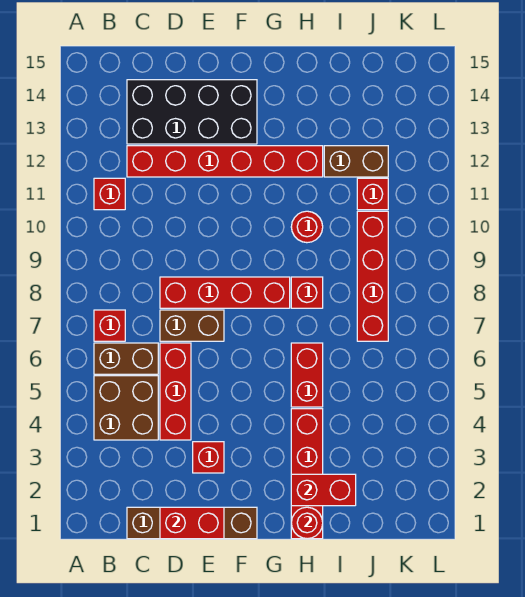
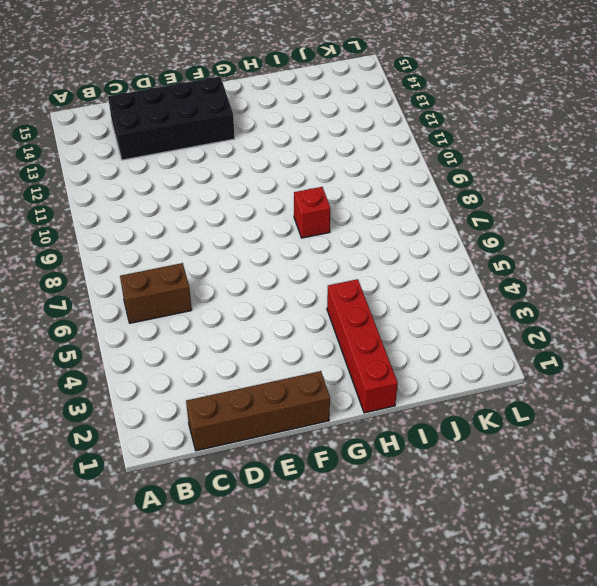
none -> brown brick B4:C5 level 1
none -> red brick B7 level 1
none -> red brick B11 level 1

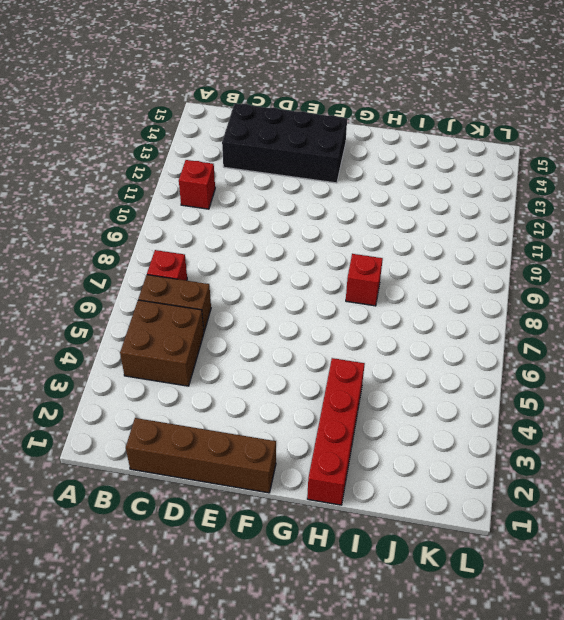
none -> red brick C12:H12 level 1
none -> red brick D4:D6 level 1
none -> brown brick D7:E7 level 1

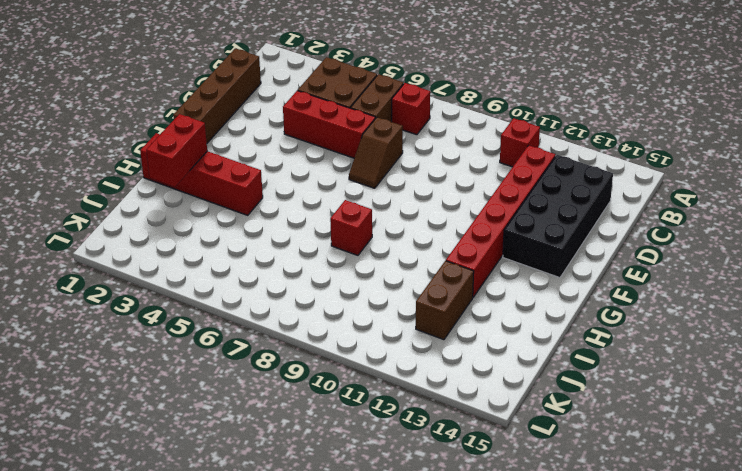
brown slope D7:E7 level 1 top D -> brown brick D7:E7 level 1
none -> red brick D8:G8 level 1
none -> red brick E3 level 1
none -> red brick H5:H6 level 1

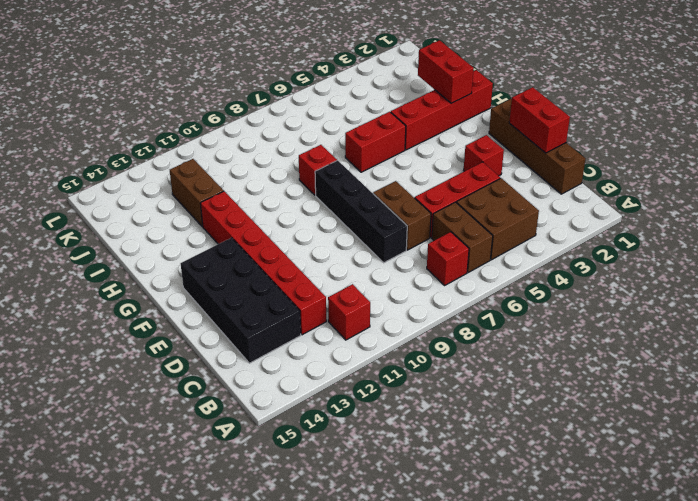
black brick D8:G8 level 1 -> red brick D8:G8 level 1
none -> red round brick H10 level 1
none -> red brick J7:J10 level 1
none -> red brick J11 level 1

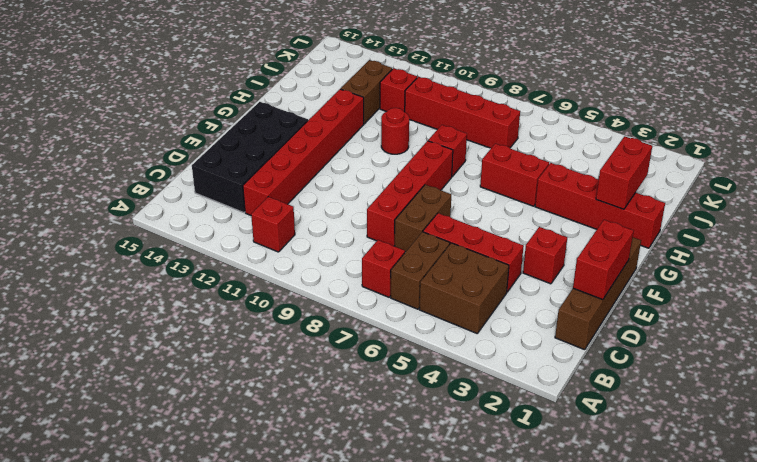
none -> red round brick H1 level 2

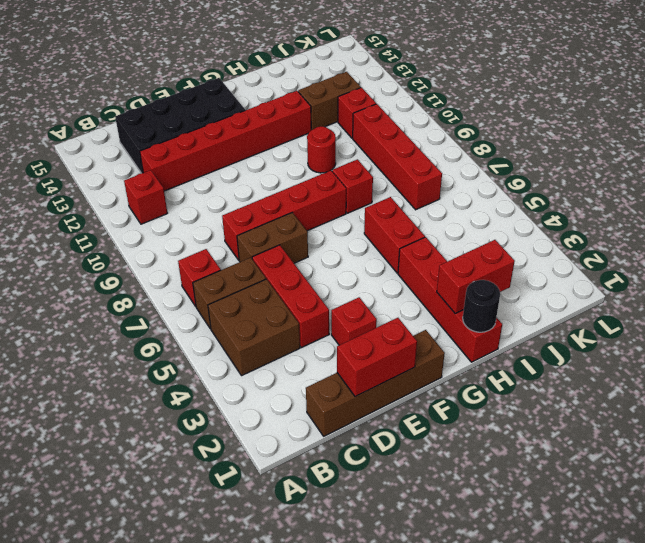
black round brick H1 level 2 -> red round brick H1 level 2

